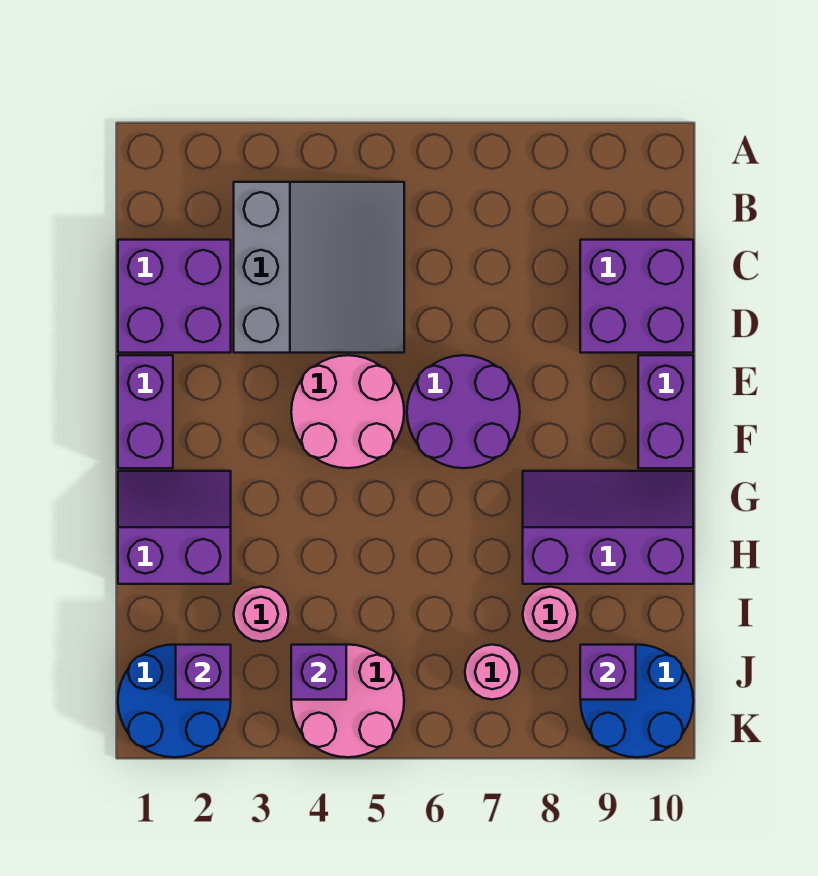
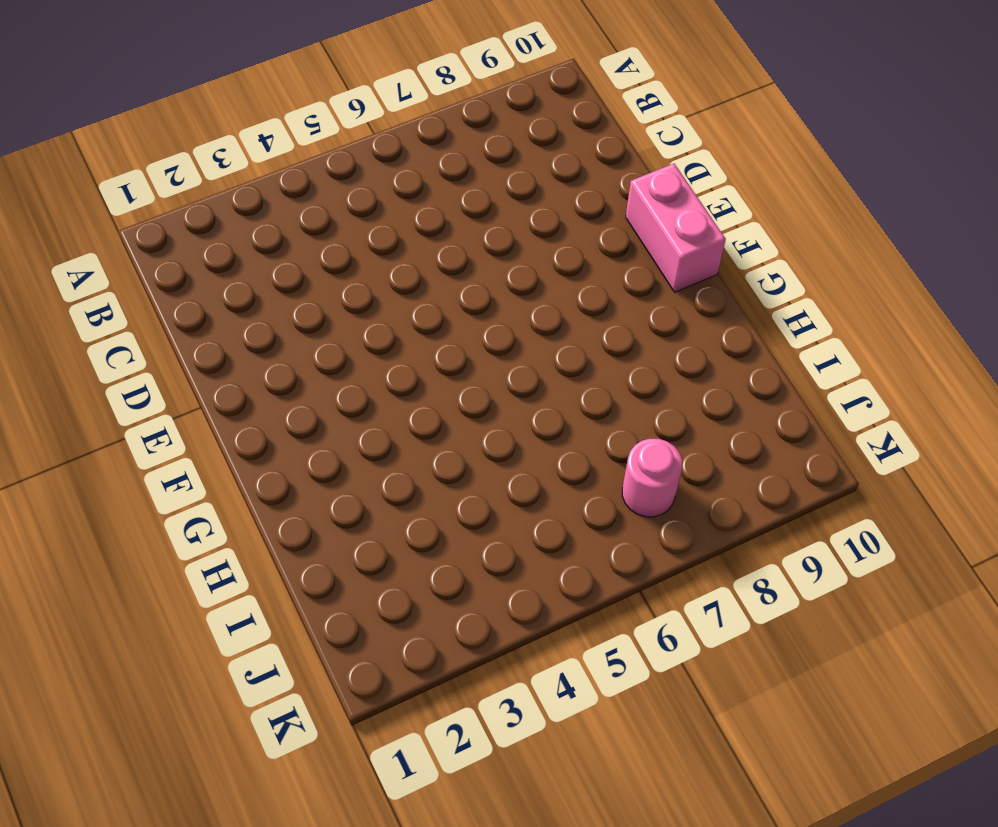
pink brick E10:F10 level 1 -> purple brick E10:F10 level 1
none -> grey slope B3:D5 level 1 top 3
none -> purple brick C1:D2 level 1
none -> purple brick C9:D10 level 1

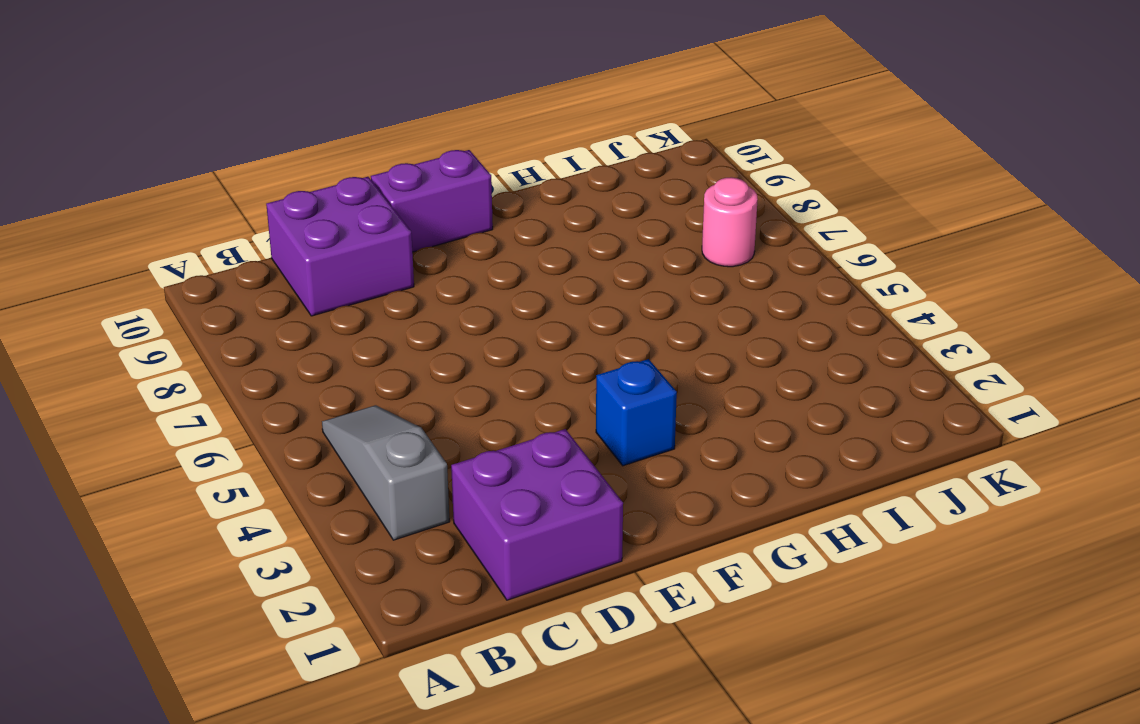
grey slope B3:B5 level 1 top 3 -> grey slope B3:D5 level 1 top 3
blue brick F3 level 1 -> none
none -> purple brick E1:F1 level 1
none -> pink round brick E4:F5 level 1
none -> purple round brick E6:F7 level 1

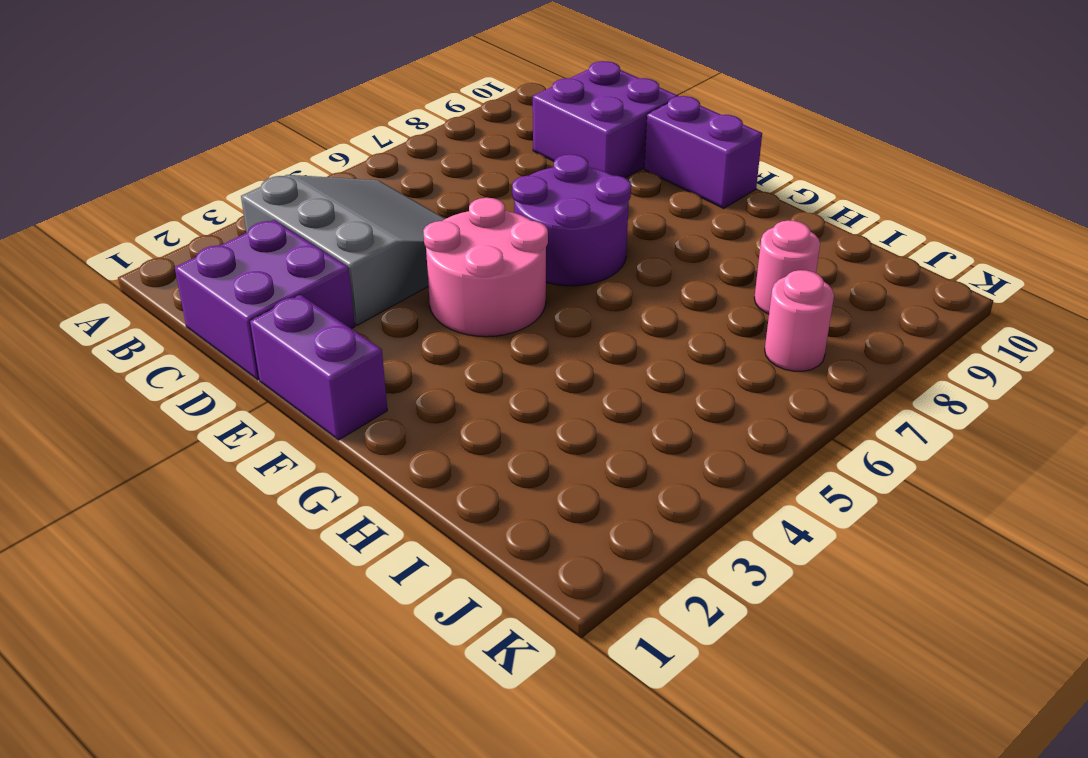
none -> purple slope G1:H2 level 1 top H
none -> purple slope G8:H10 level 1 top H
none -> pink round brick I3 level 1

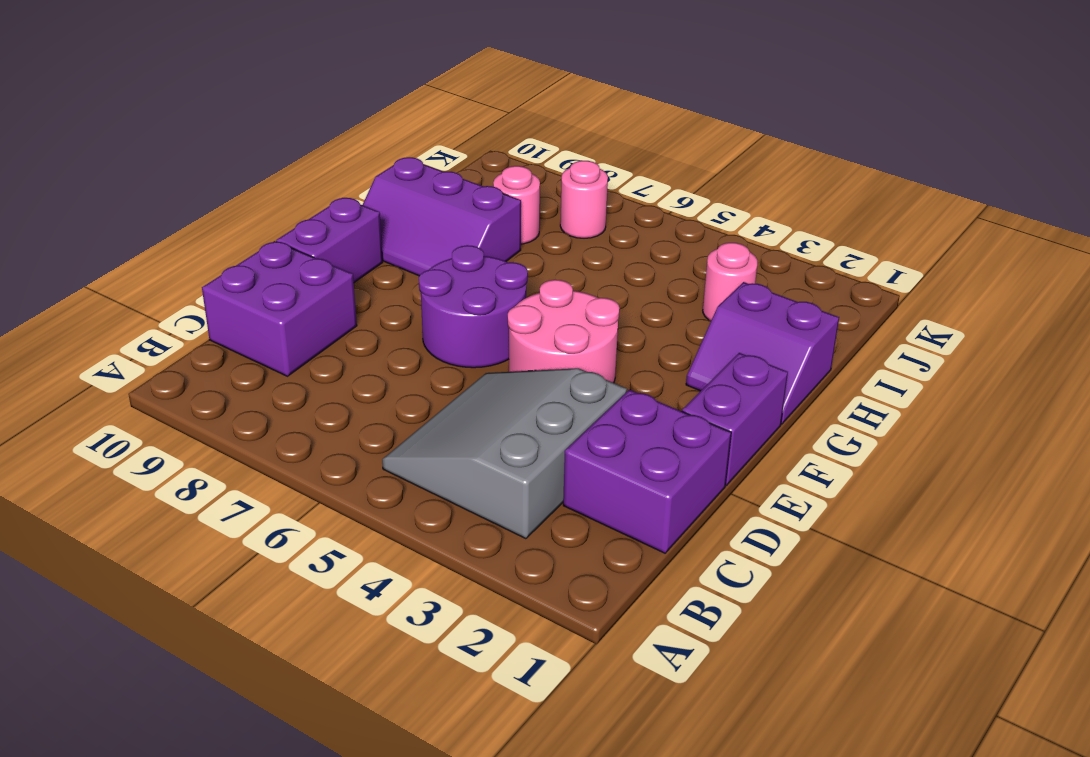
none -> blue round brick J1:K2 level 1
none -> pink round brick J4:K5 level 1
none -> blue round brick J9:K10 level 1

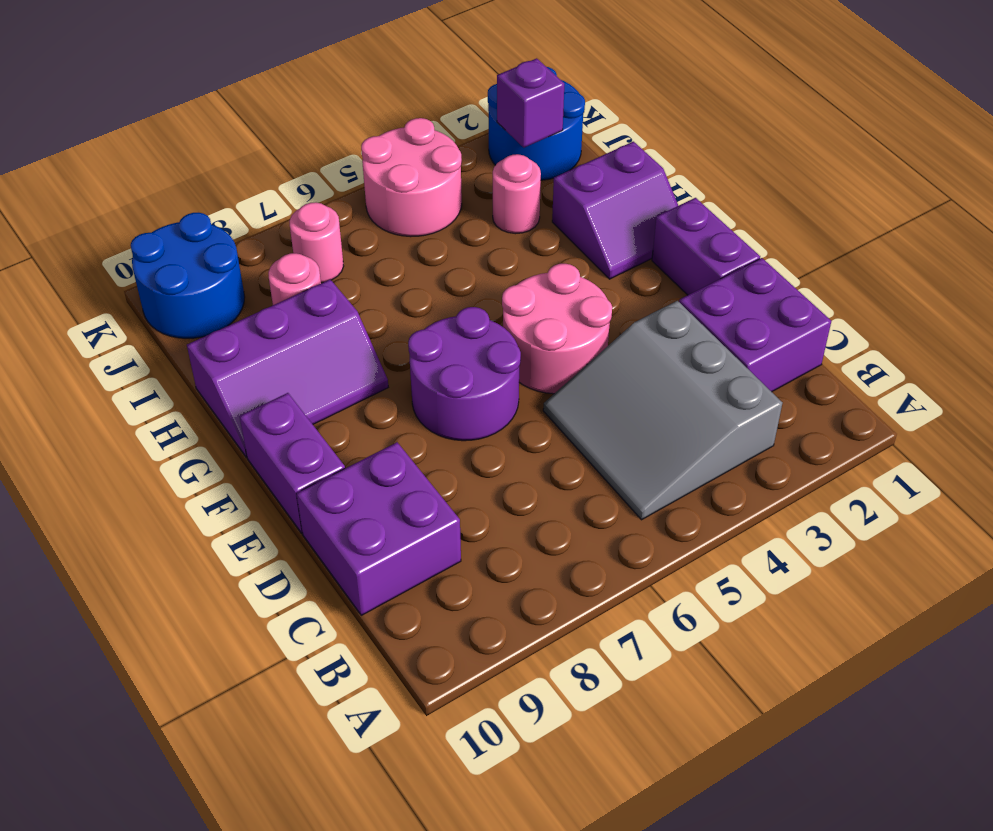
none -> purple brick J4 level 2
none -> purple brick J9 level 2

